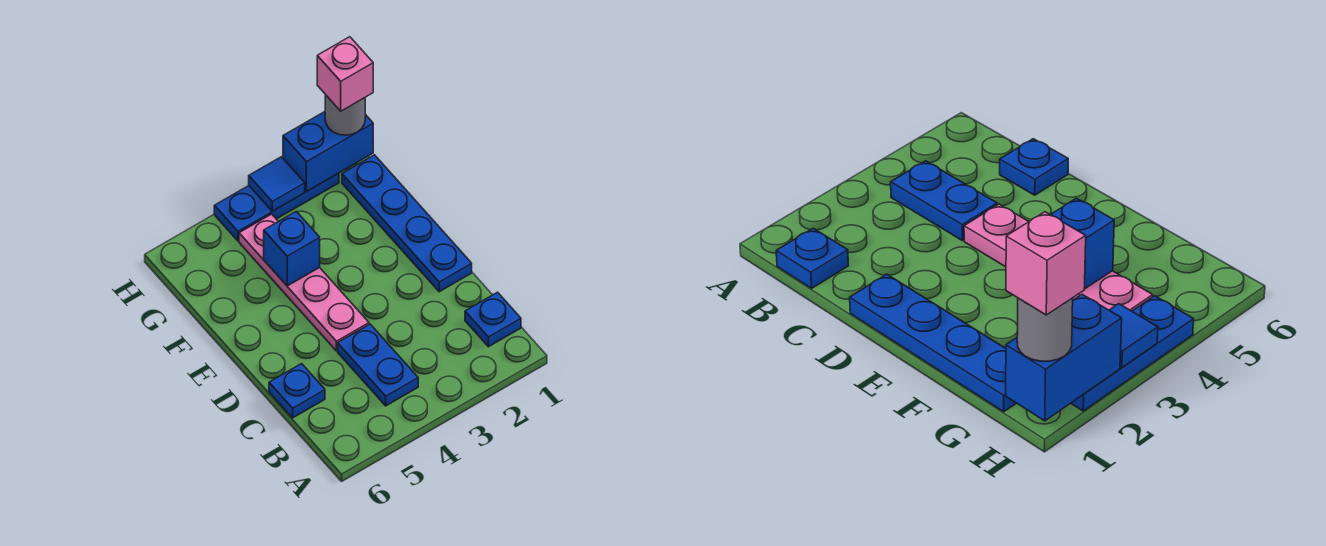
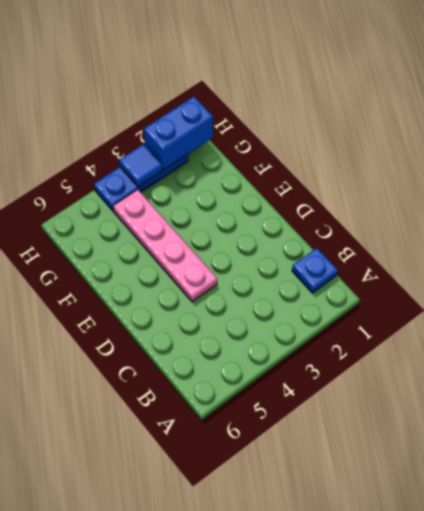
none -> blue plate B4:C4 level 1
none -> blue plate C6 level 1

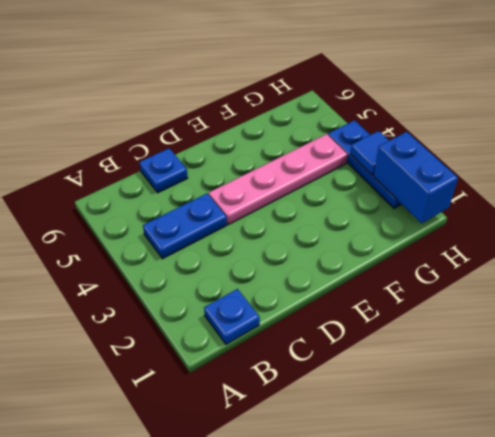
none -> blue plate D1:G1 level 1
none -> blue brick F4 level 2

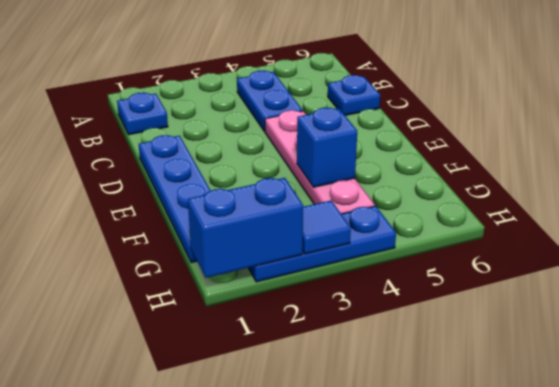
none -> grey round brick H1 level 3
none -> pink brick H1 level 4

